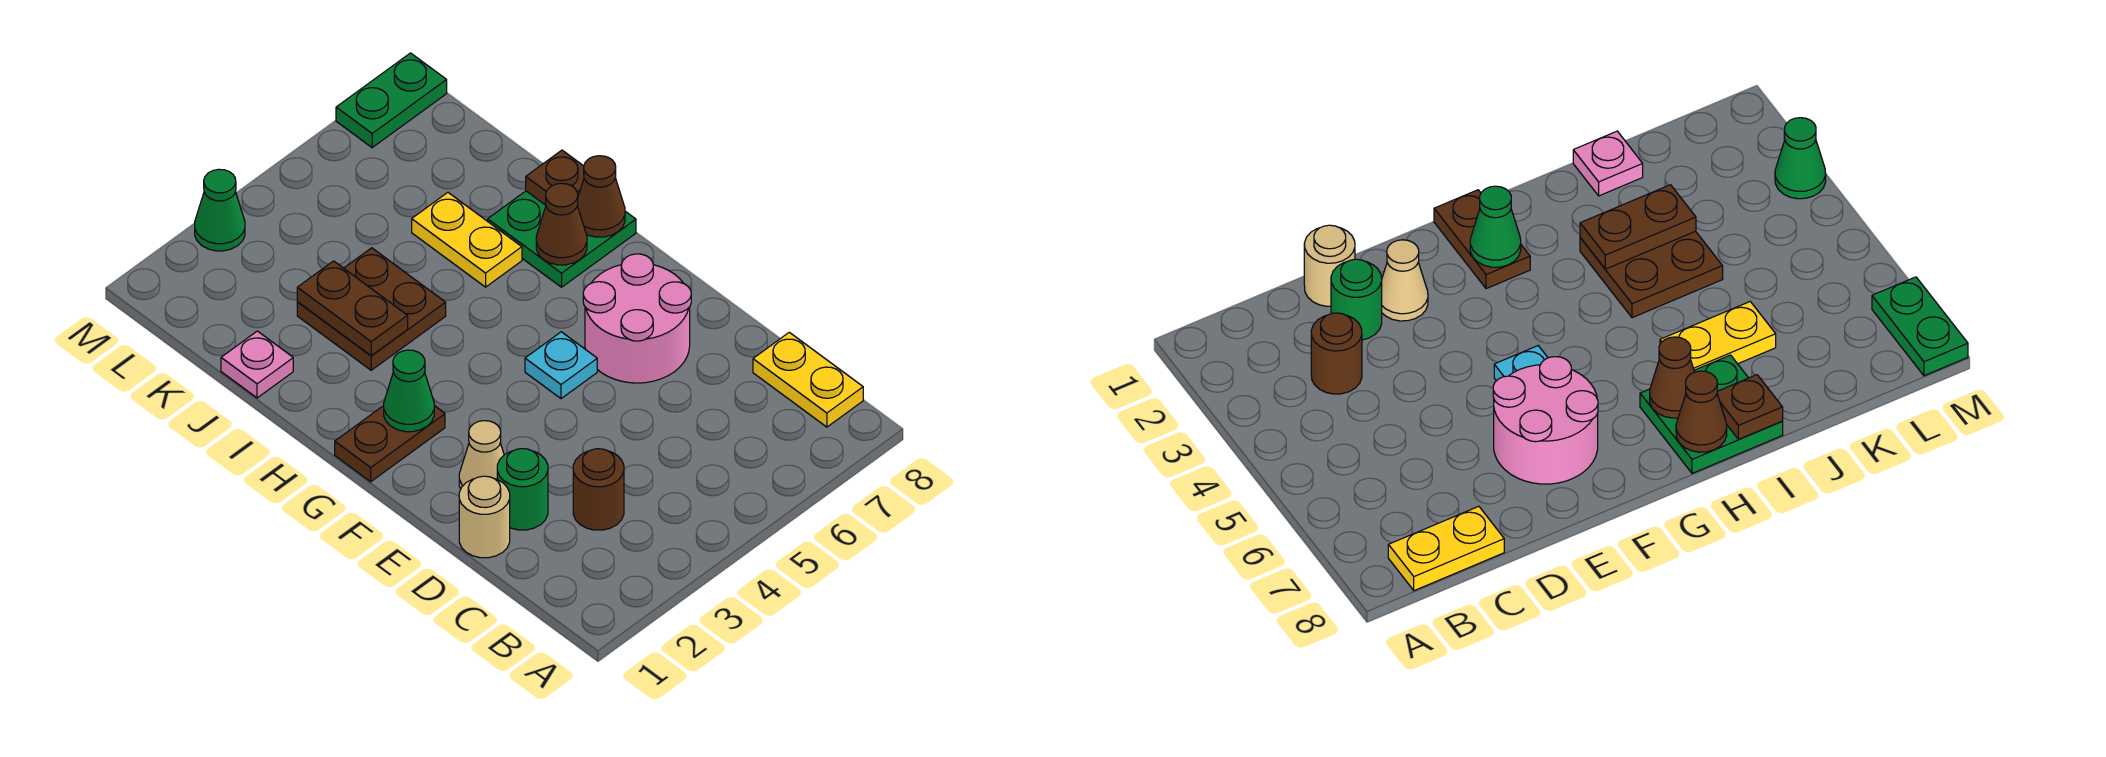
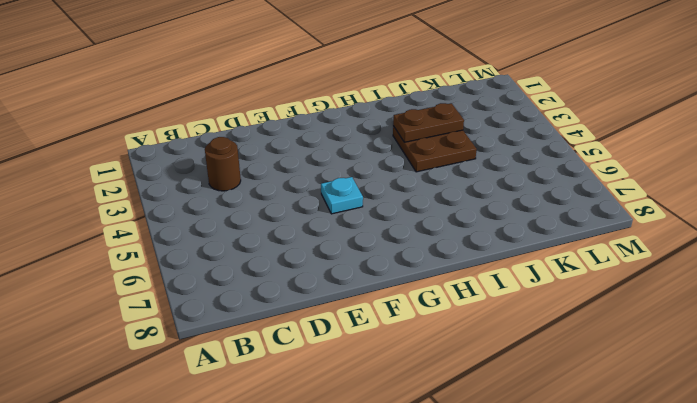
none -> yellow plate B8:C8 level 1
none -> tan round brick D1 level 1
none -> green round brick D2 level 1

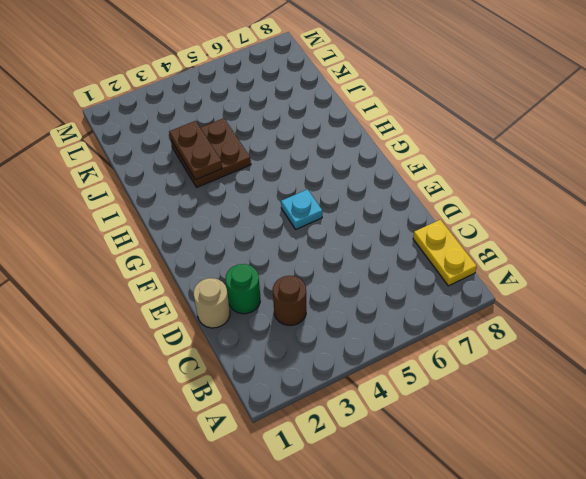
none -> tan cone E2 level 1
none -> pink round brick E6:F7 level 1
none -> brown plate G1:G2 level 1

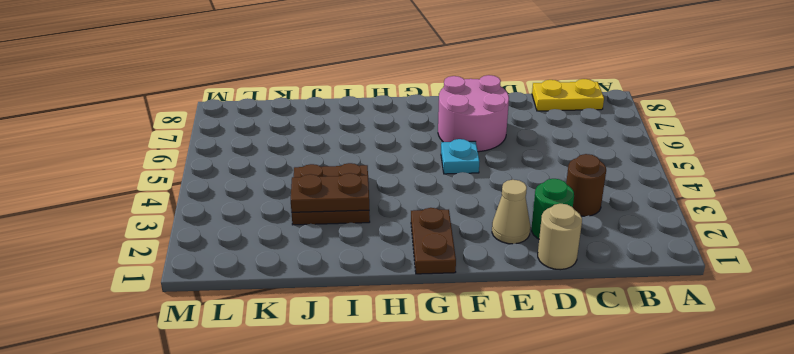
none -> green plate H7:I8 level 1
none -> yellow plate I6:J6 level 1
none -> pink plate J1 level 1

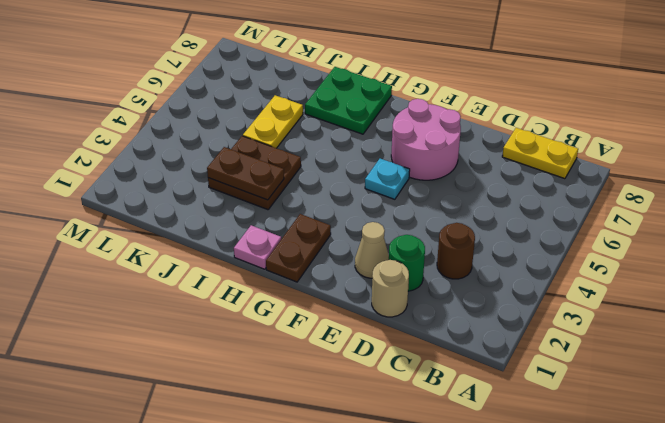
pink plate H1 level 1 -> pink plate J1 level 1
yellow plate J5:J6 level 1 -> yellow plate I6:J6 level 1
none -> green cone M3 level 1
none -> green plate M7:M8 level 1
none -> green cone G2 level 2

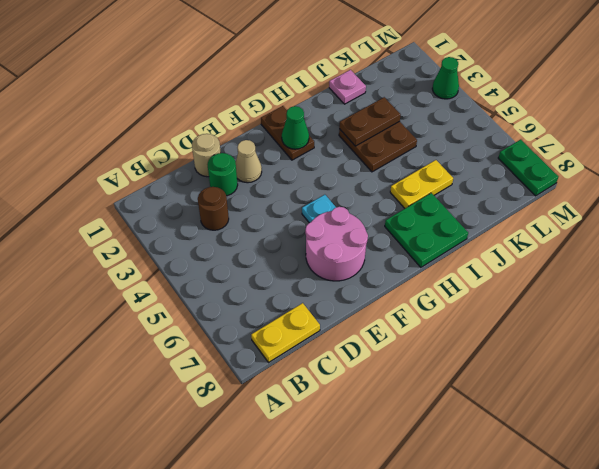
none -> brown cone H7 level 2
none -> brown cone H8 level 2
none -> brown plate I8 level 2

